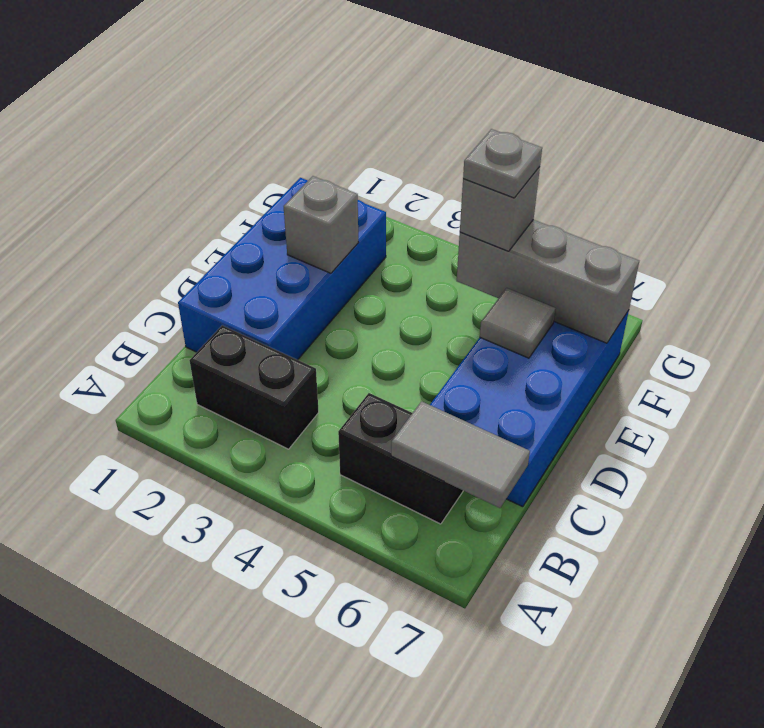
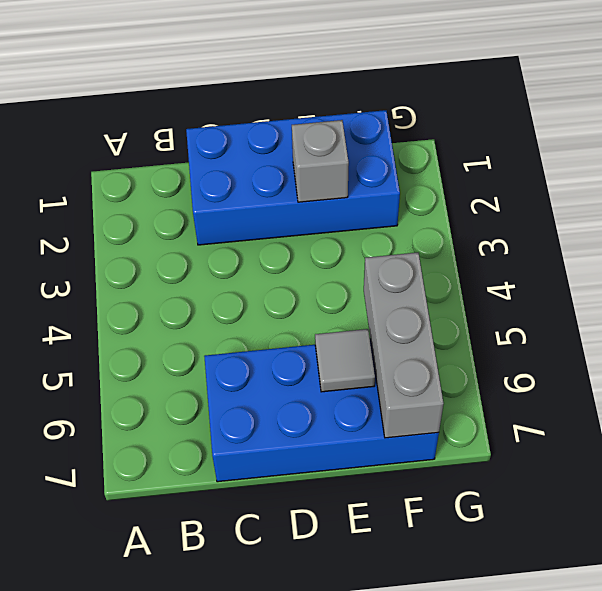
none -> black brick B2:B3 level 1
none -> black brick B5:B6 level 1

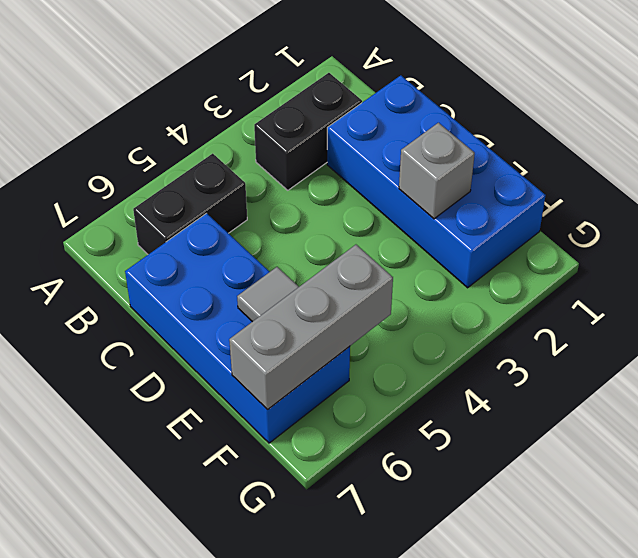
none -> grey tile B6:B7 level 2
none -> grey brick F5 level 3

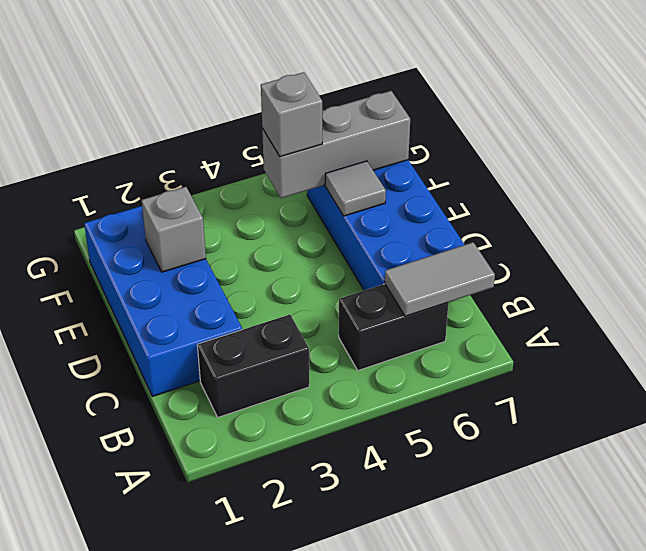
none -> grey plate F5 level 4

